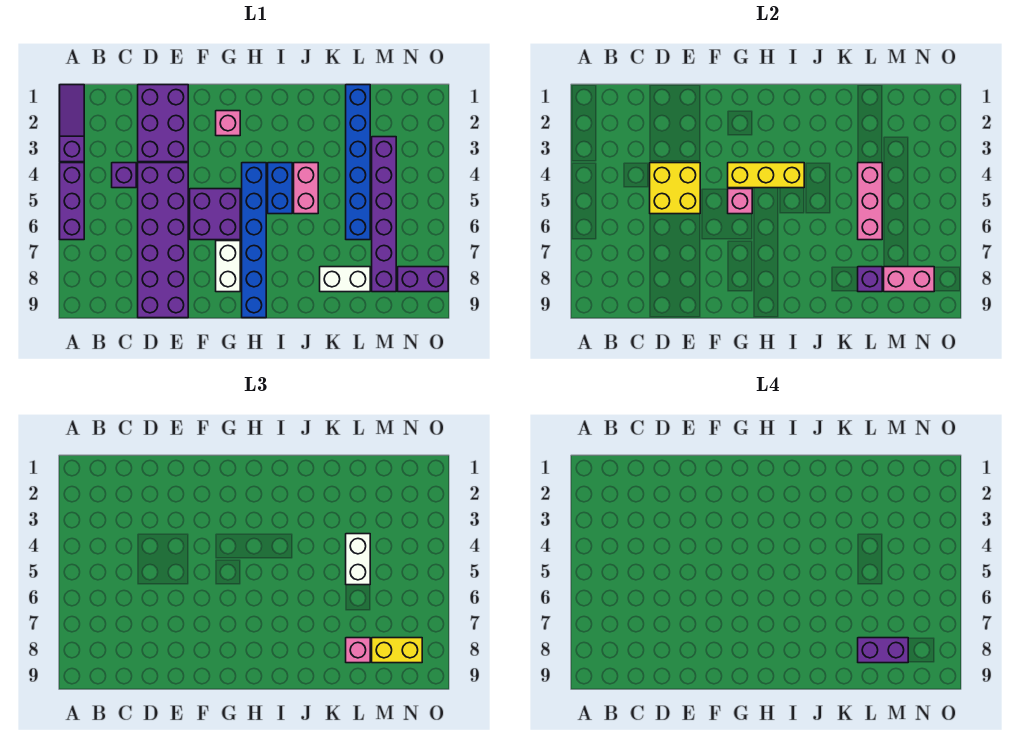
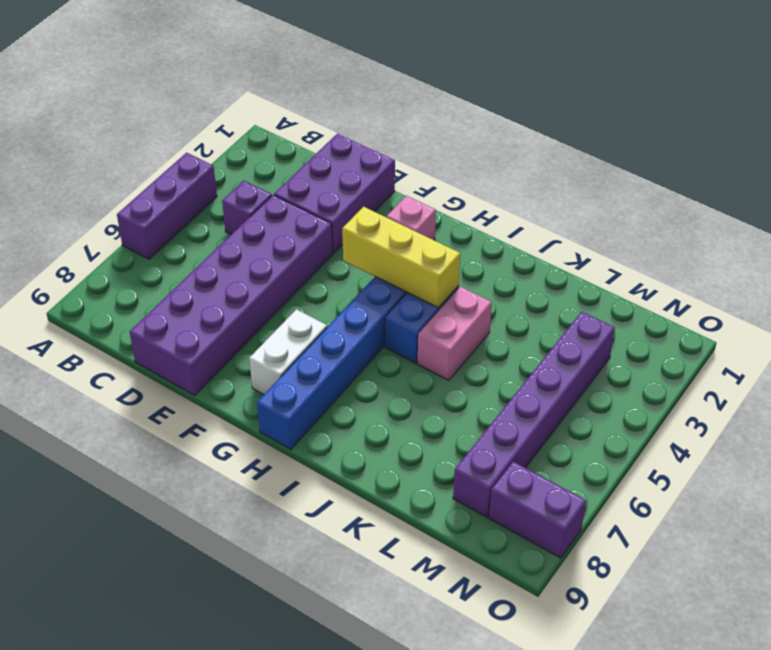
none -> purple slope A1:A3 level 1 top 3
none -> purple brick F5:G6 level 1
none -> white brick K8:L8 level 1

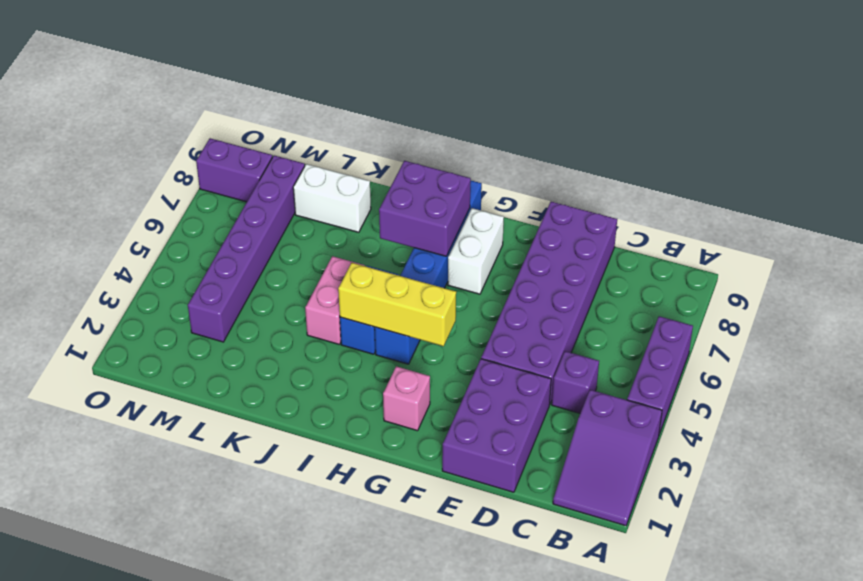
purple slope A1:B3 level 1 top 3 -> purple slope A1:A3 level 1 top 3
purple brick H7:I8 level 2 -> purple brick F5:G6 level 1
none -> blue brick L1:L6 level 1
none -> yellow brick D4:E5 level 2
none -> pink brick G5 level 2

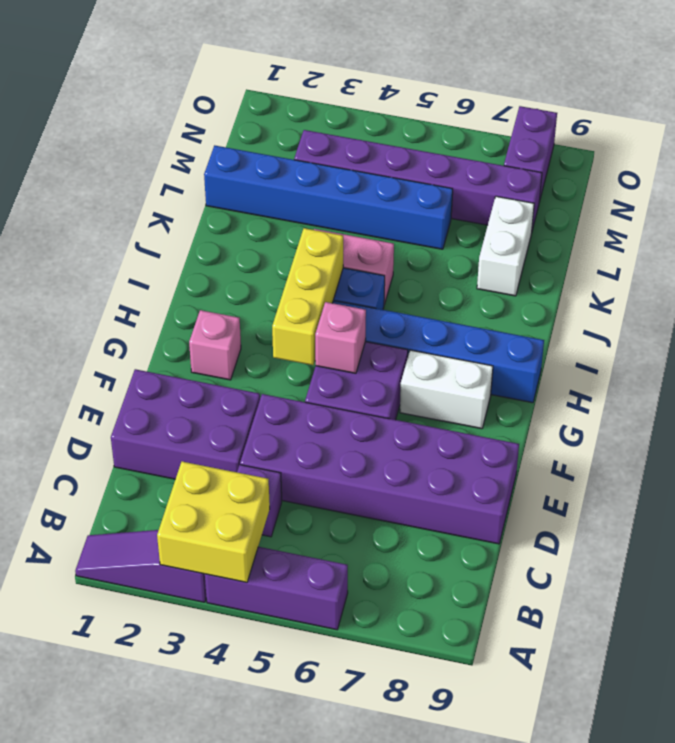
yellow brick A3:B4 level 2 -> yellow brick D4:E5 level 2
none -> pink brick L4:L6 level 2
none -> purple brick L8 level 2
none -> pink brick M8:N8 level 2

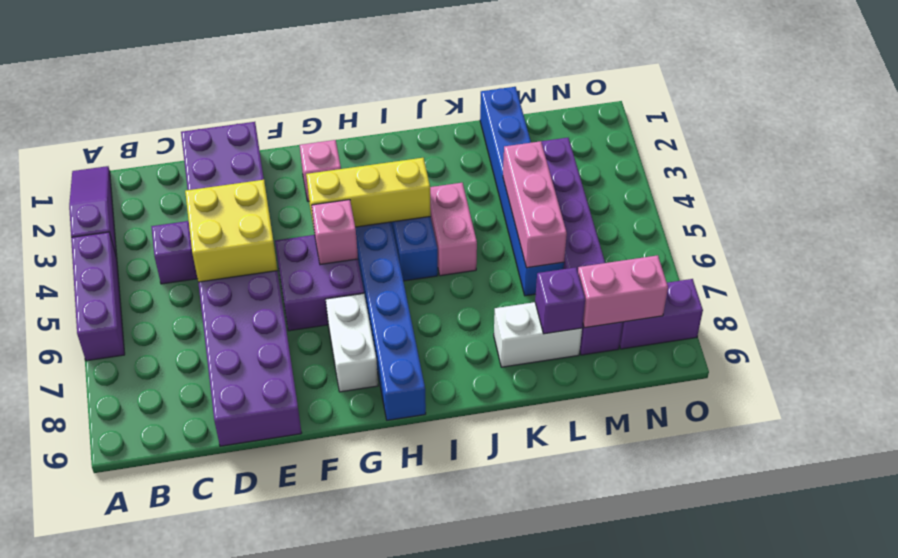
none -> white brick L4:L5 level 3
none -> pink brick L8 level 3
none -> yellow brick M8:N8 level 3

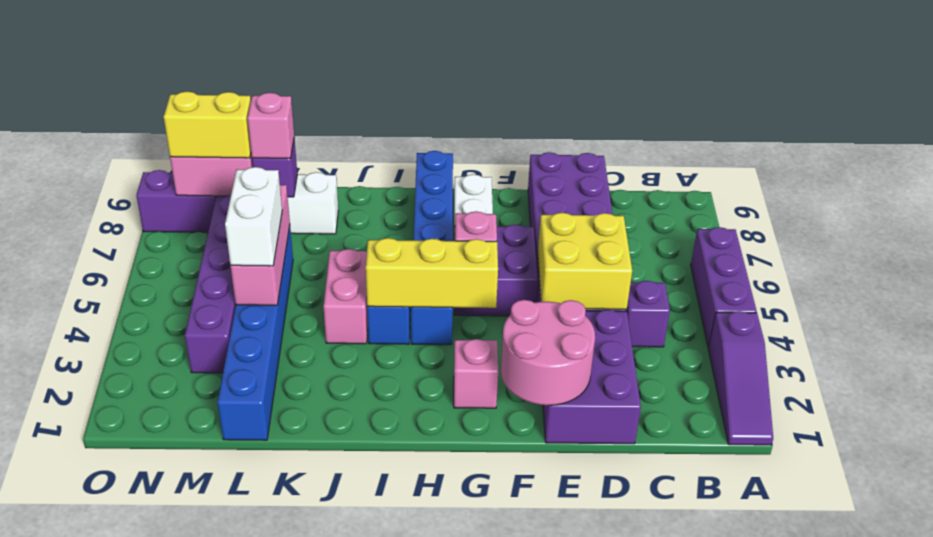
pink round brick E1:F2 level 2 -> none
none -> purple brick L8:M8 level 4

